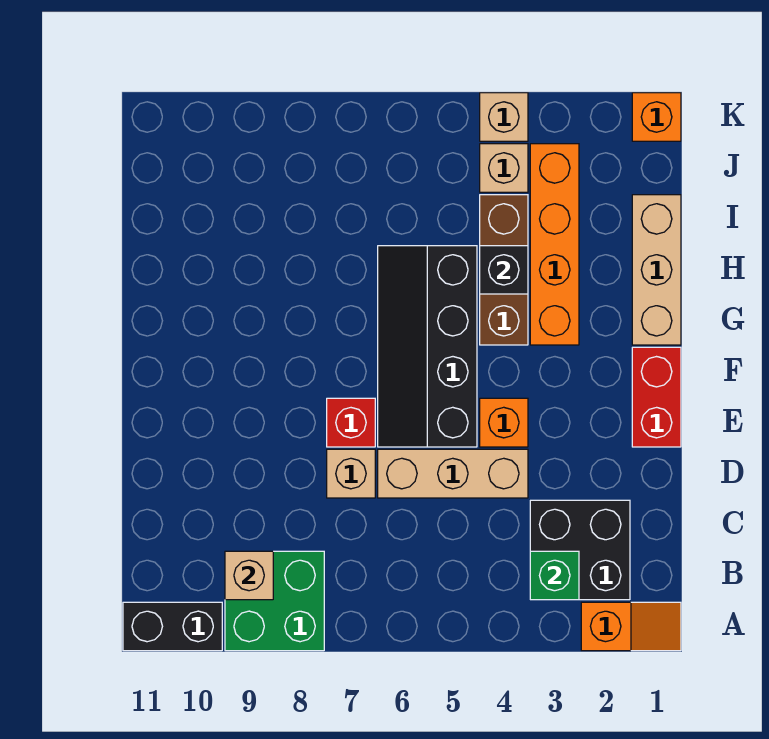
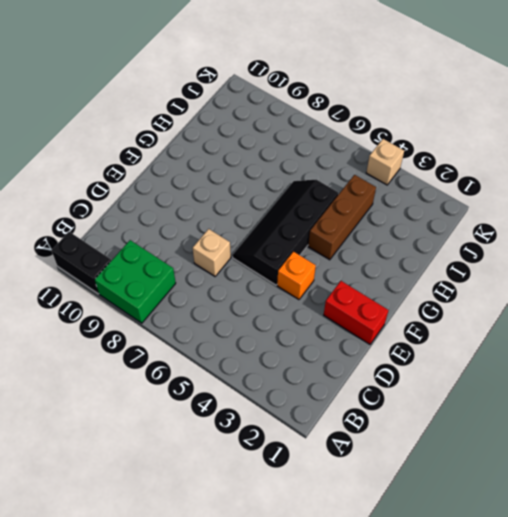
red brick E1:E2 level 1 -> red brick E1:F1 level 1
none -> orange slope A1:A2 level 1 top 2
none -> black brick B2:C3 level 1
none -> tan brick D4:D6 level 1

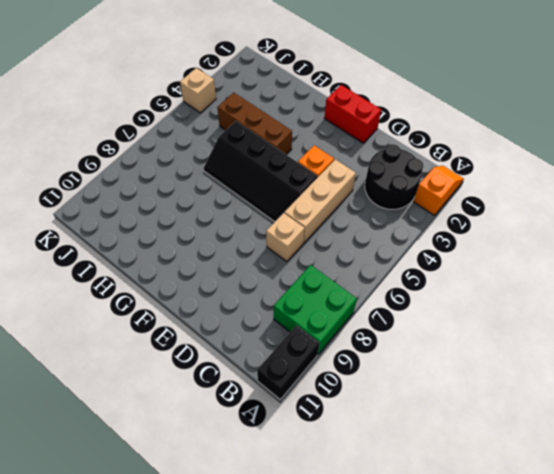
black round brick B2:C3 level 1 -> black brick B2:C3 level 1
none -> red brick E7 level 1
none -> tan brick G1:I1 level 1
none -> orange brick G3:J3 level 1

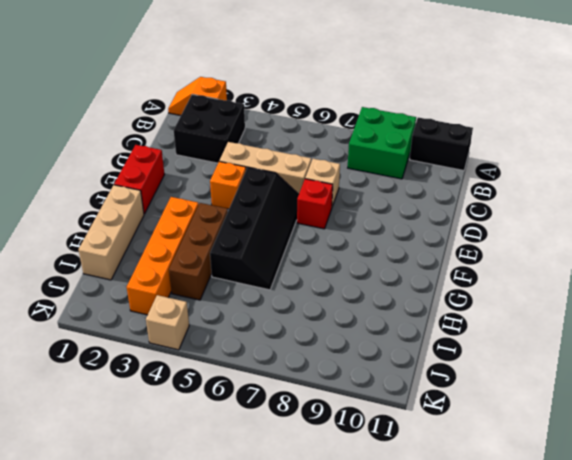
none -> tan brick J4 level 1
none -> orange brick K1 level 1
none -> green brick B3 level 2

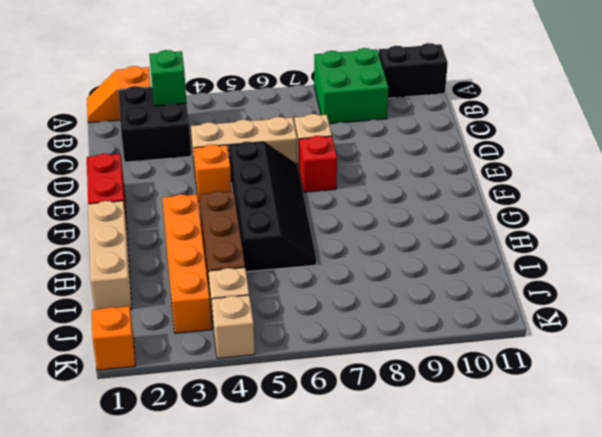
none -> tan brick B9 level 2
none -> black brick H4 level 2

